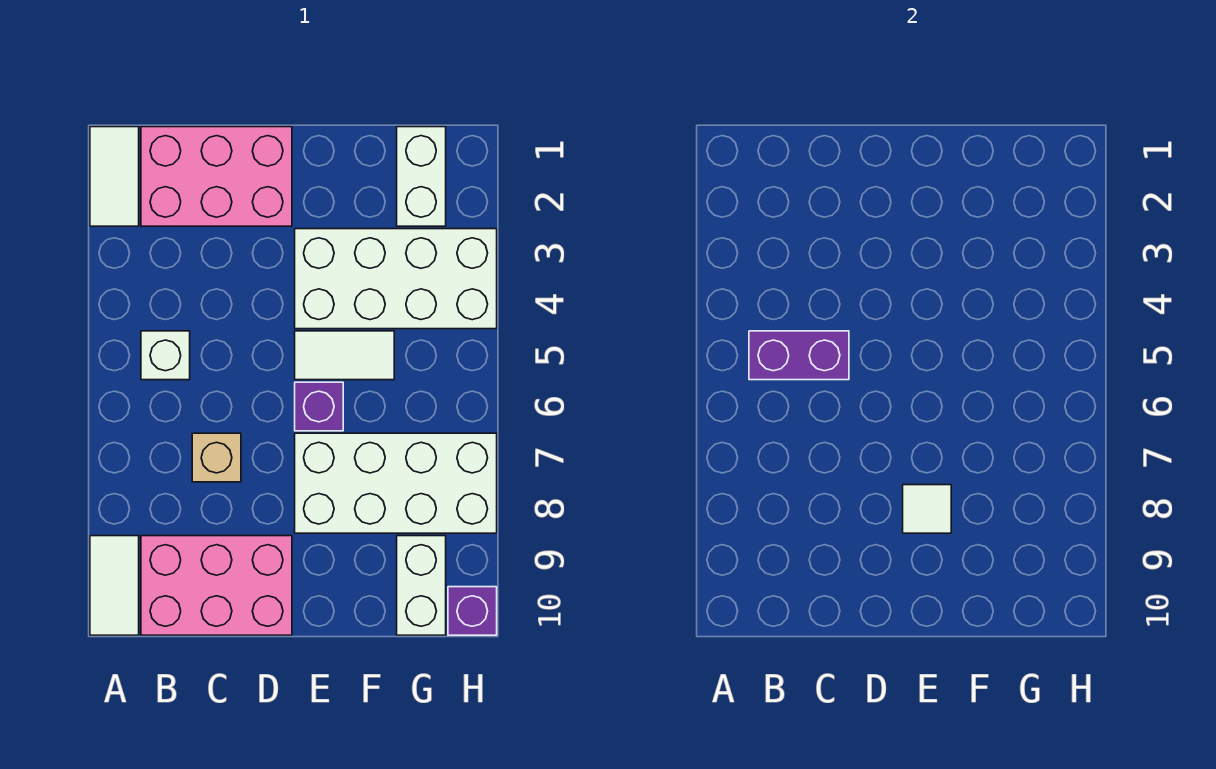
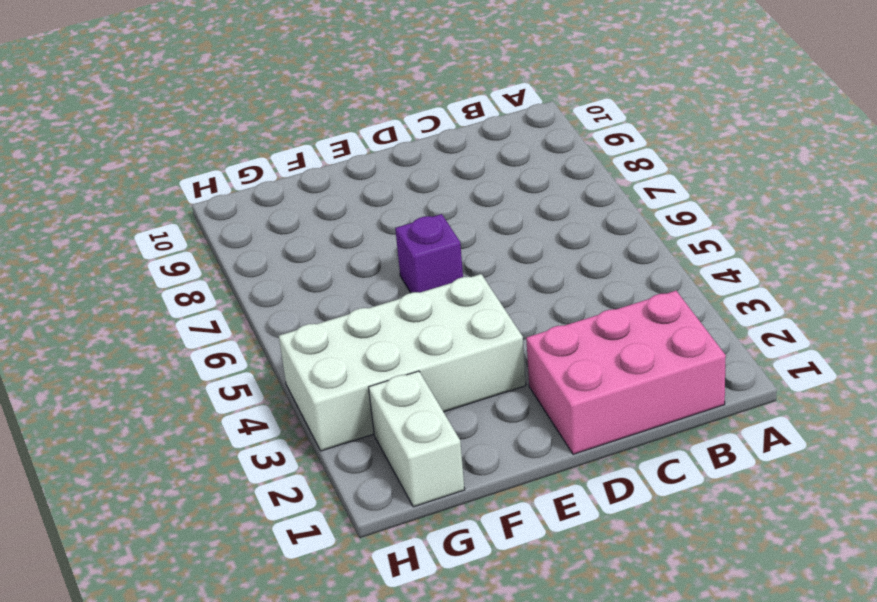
none -> white tile A1:A2 level 1
none -> white tile A9:A10 level 1
none -> white brick B5 level 1

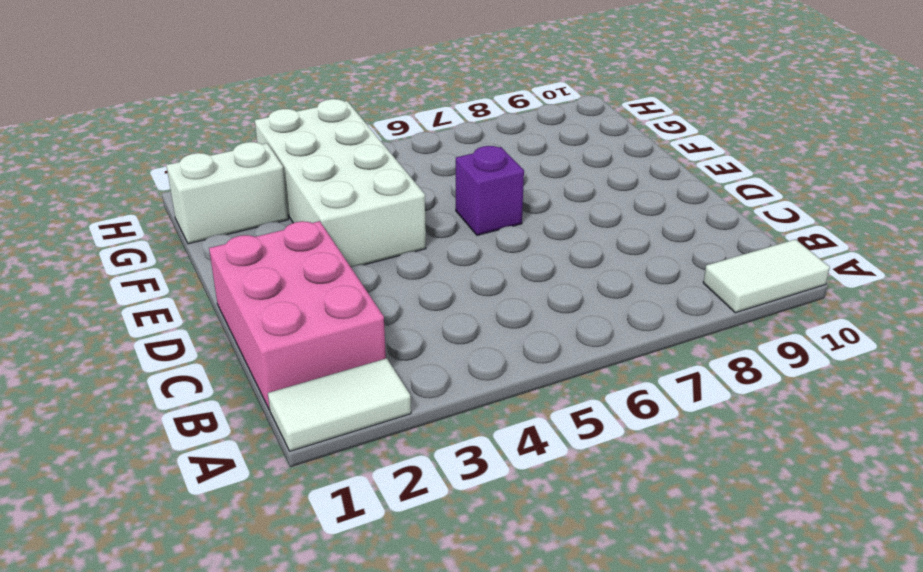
none -> white brick B5 level 1
none -> pink brick B9:D10 level 1
none -> tan brick C7 level 1

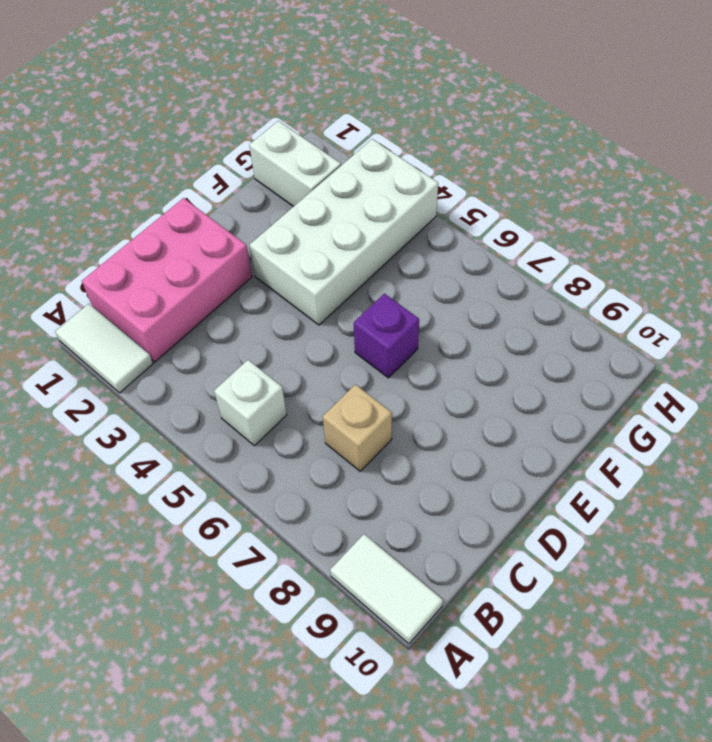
none -> pink brick B9:D10 level 1
none -> white tile E5:F5 level 1
none -> white brick E7:H8 level 1

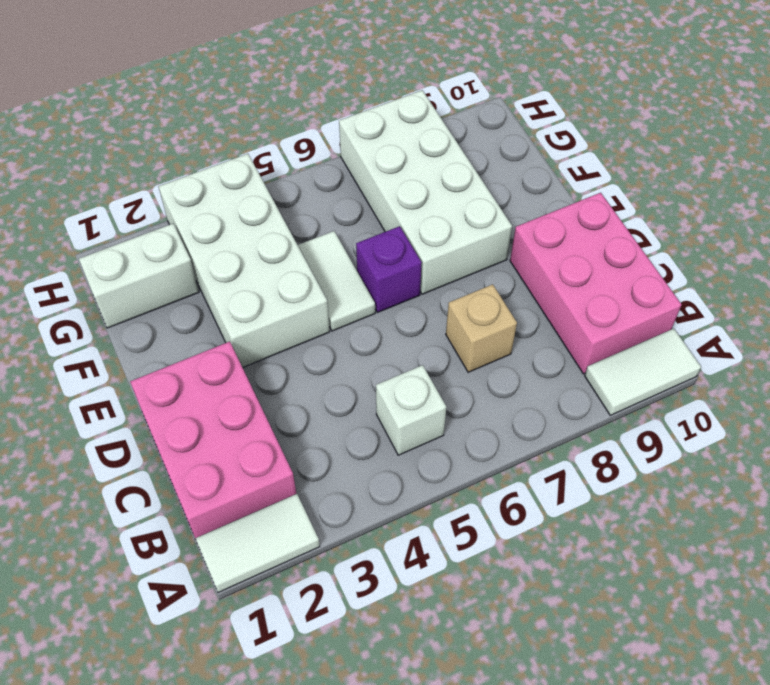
none -> white brick G9:G10 level 1
none -> purple brick H10 level 1
none -> purple brick B5:C5 level 2

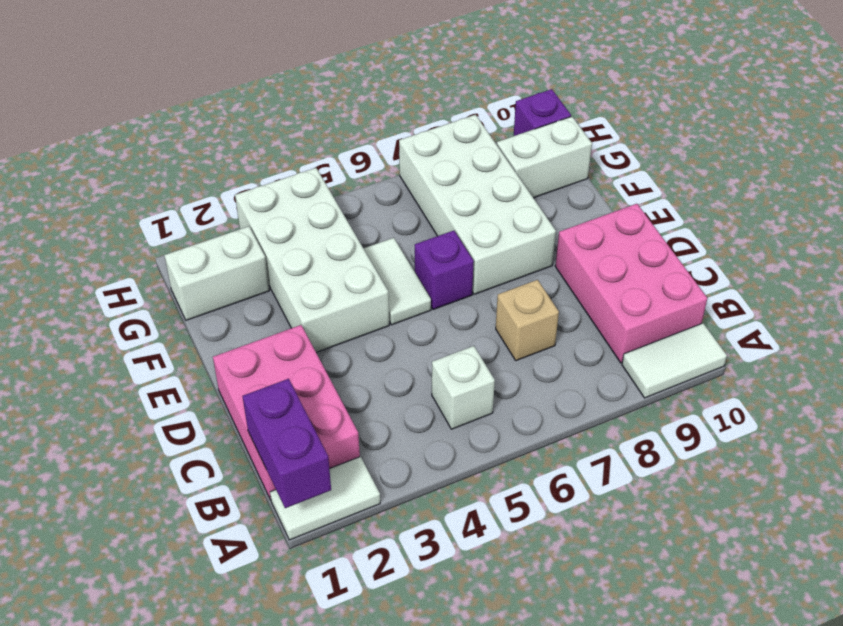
purple brick A1:B1 level 2 -> purple brick B5:C5 level 2
none -> white tile E8 level 2

